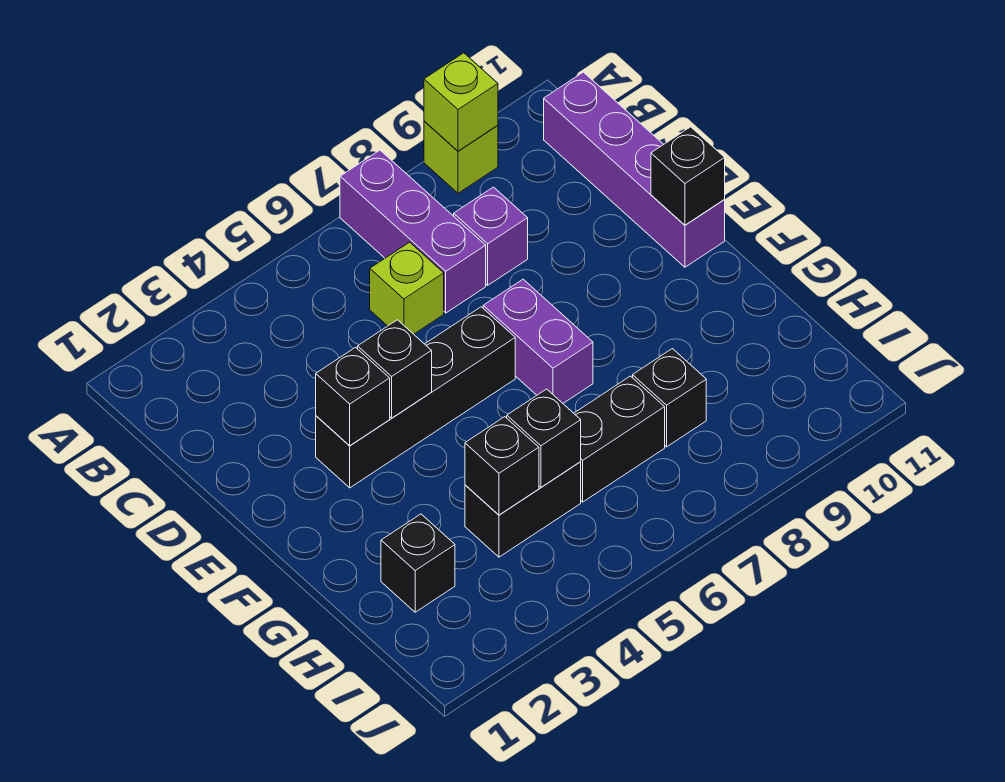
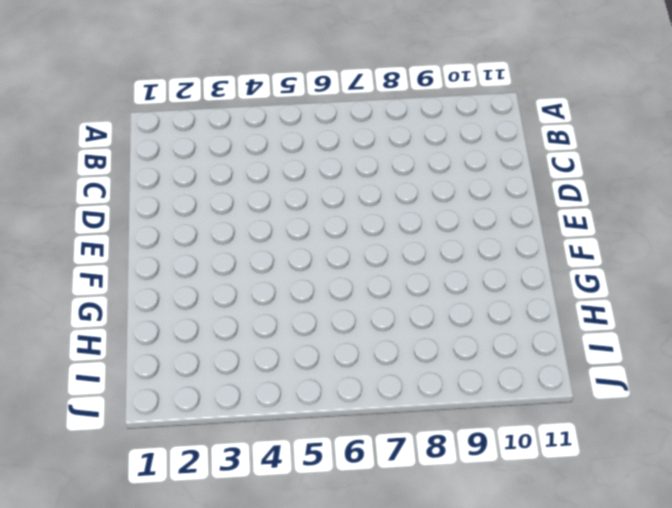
none -> purple brick A7:C7 level 1
none -> lime brick A9 level 1
none -> purple brick B11:E11 level 1

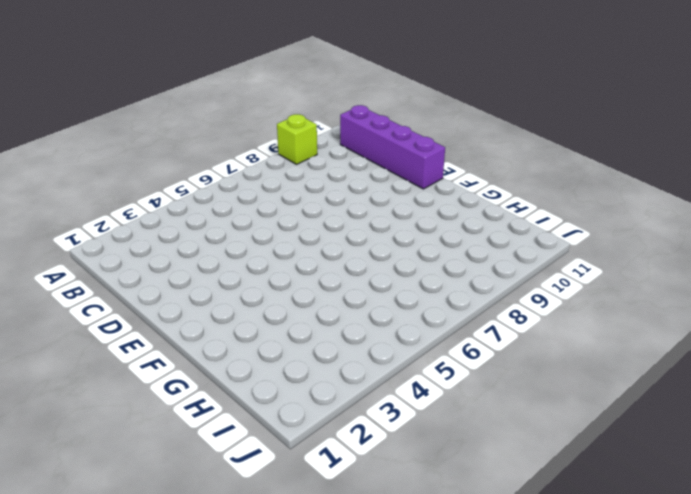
none -> purple brick A7:C7 level 1
none -> lime brick C6 level 1
none -> purple brick C8 level 1

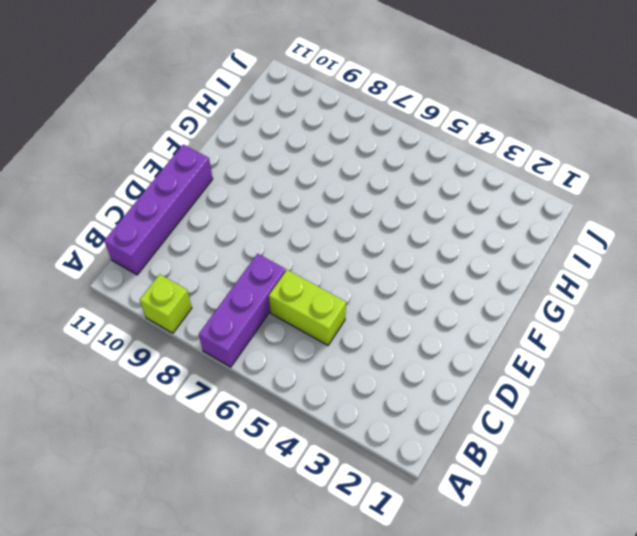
lime brick C5:C6 level 1 -> lime brick C6 level 1
none -> purple brick C8 level 1
none -> black brick E3:E6 level 1
none -> purple brick E7:F7 level 1

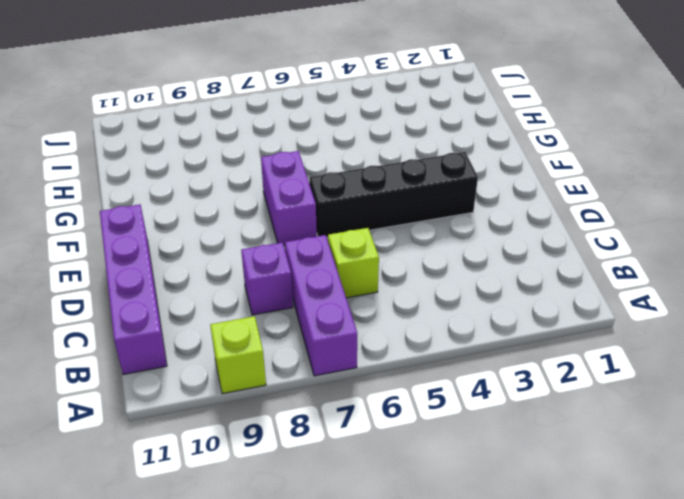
none -> black brick H2 level 1
none -> black brick H4:H5 level 1
none -> black brick H6:H7 level 1

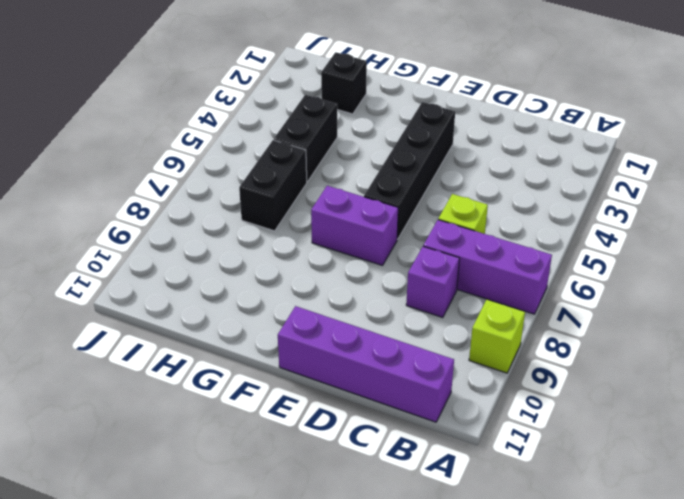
none -> black brick H8 level 1
none -> lime brick A9 level 2
none -> black brick E3 level 2

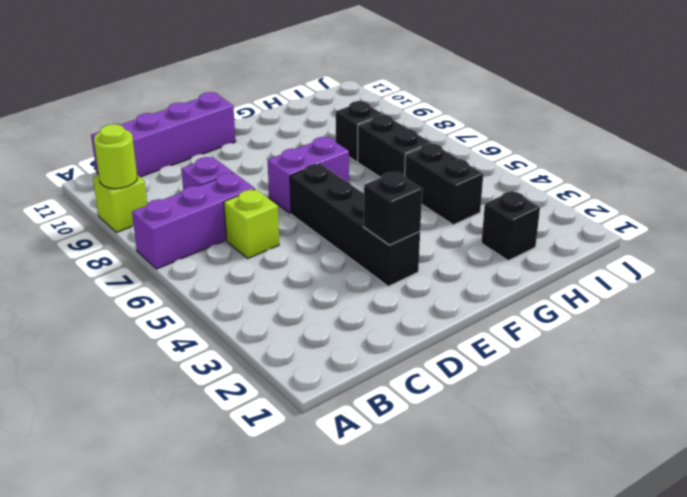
lime round brick A9 level 2 -> lime brick A9 level 2
none -> black brick E4 level 2
none -> black brick E11 level 2
none -> black brick H4 level 2

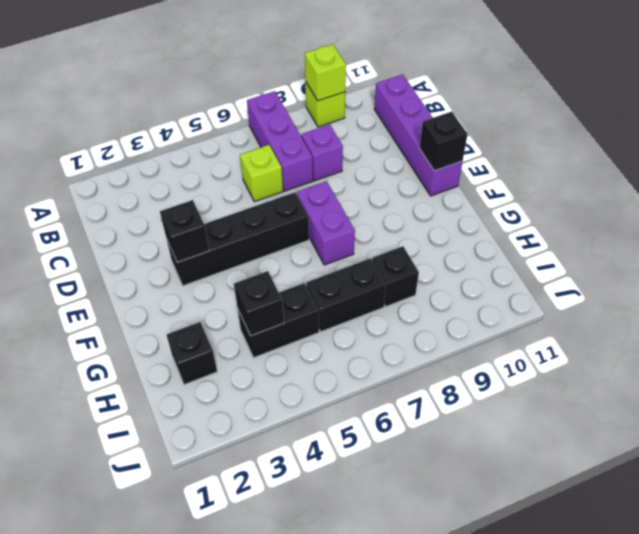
none -> black brick E4 level 2
none -> black brick H5 level 2

